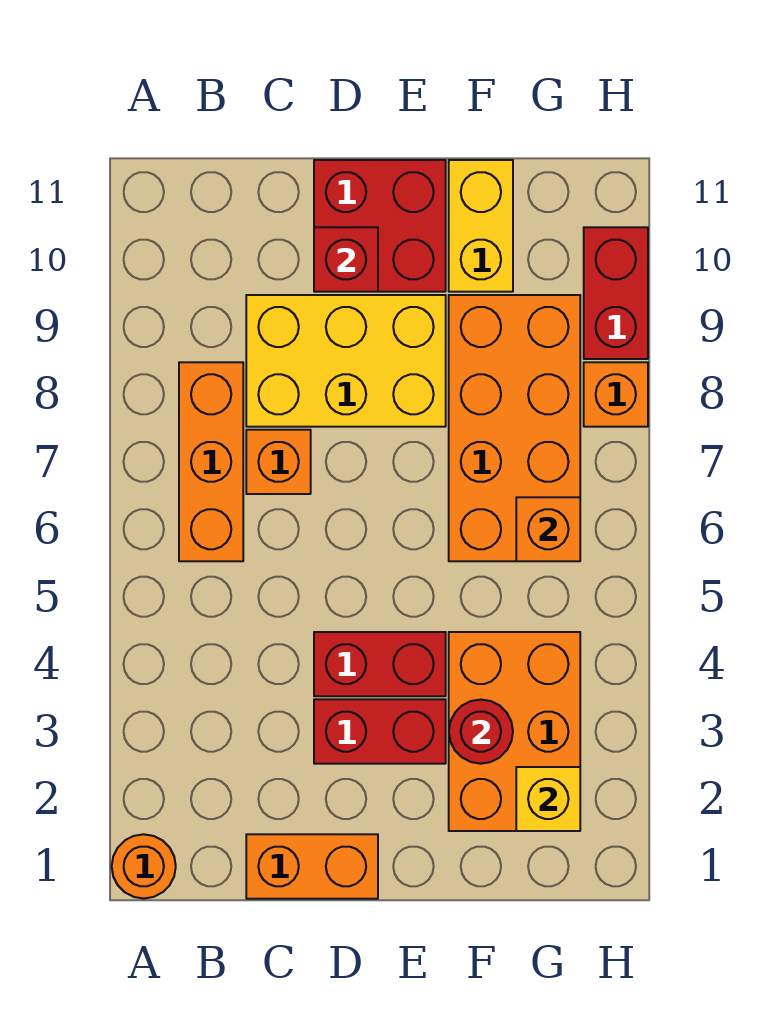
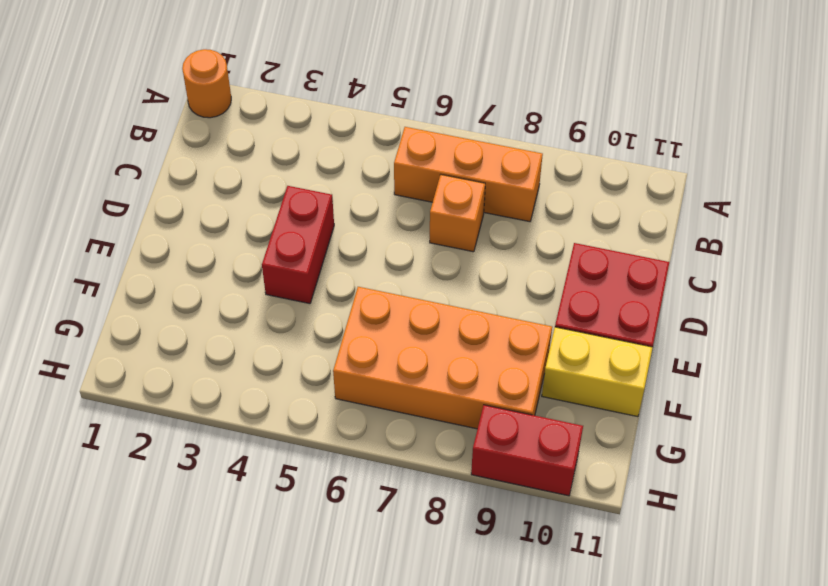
none -> orange brick C1:D1 level 1
none -> yellow brick C8:E9 level 1
none -> red brick D3:E3 level 1

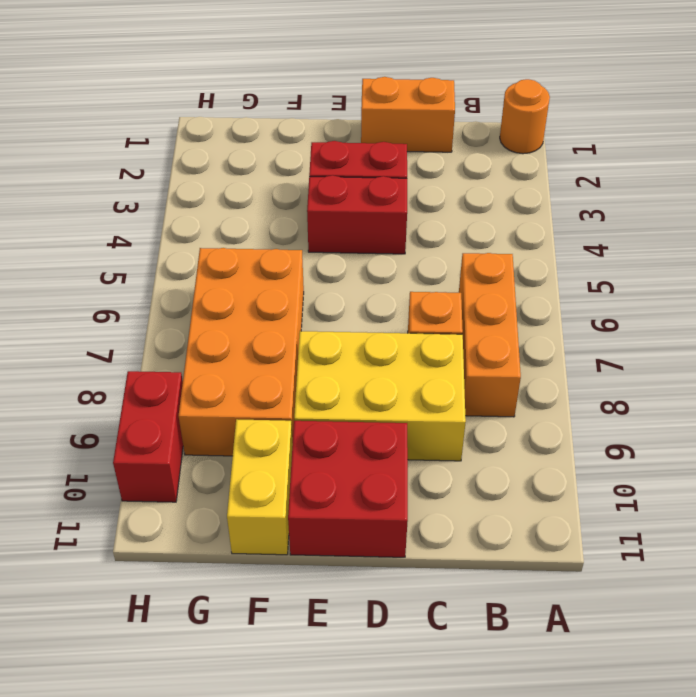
none -> orange brick F2:G4 level 1
none -> orange brick H8 level 1
none -> red brick D10 level 2

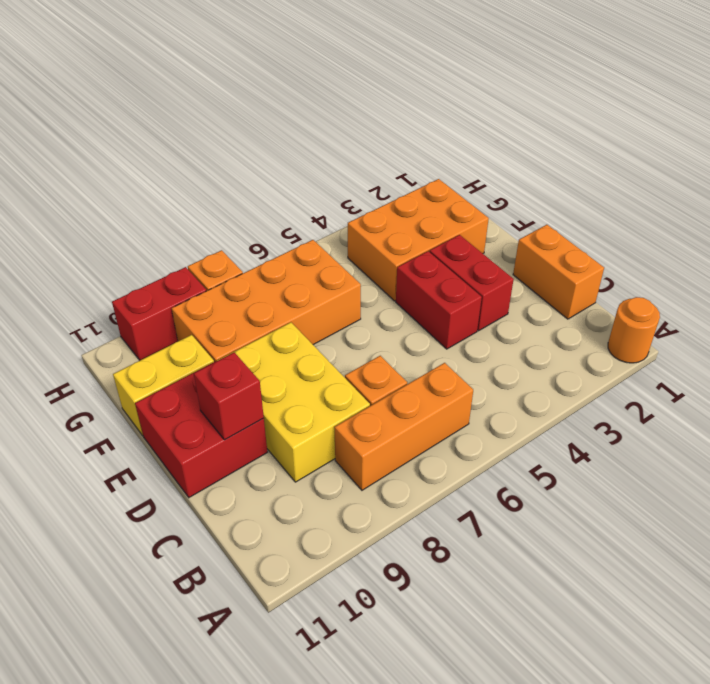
none -> red round brick F3 level 2
none -> yellow brick G2 level 2
none -> orange brick G6 level 2

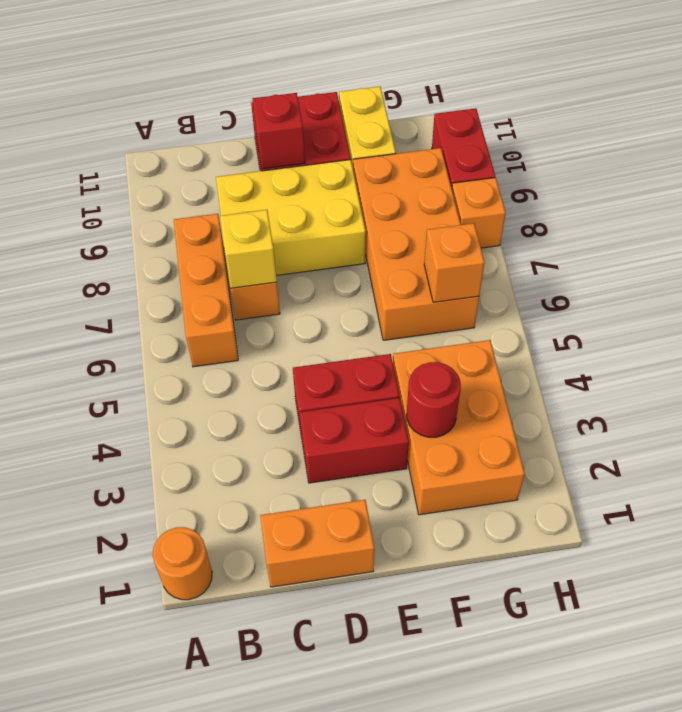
yellow brick C7 level 2 -> yellow brick G2 level 2

